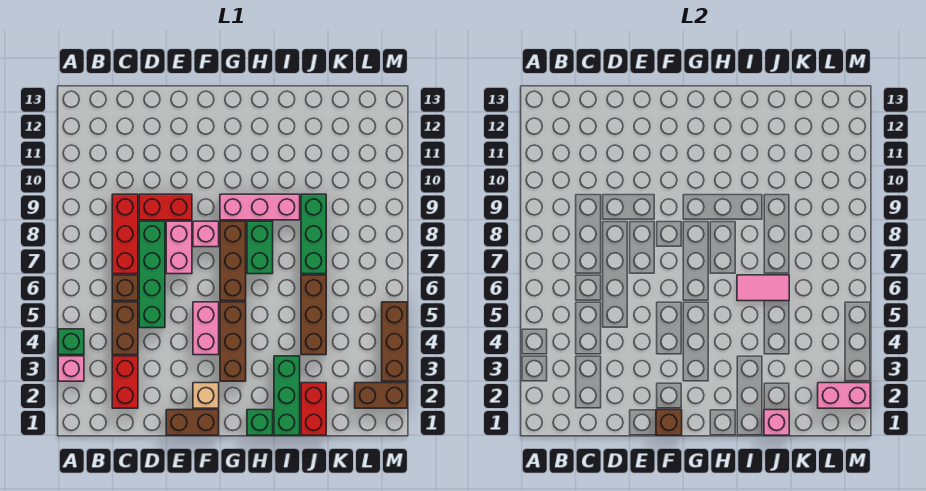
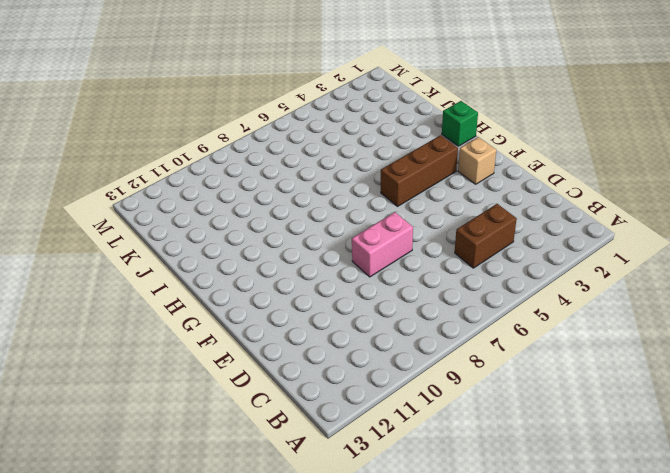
none -> pink brick A3 level 1
none -> green brick A4 level 1
none -> red brick C2:C3 level 1

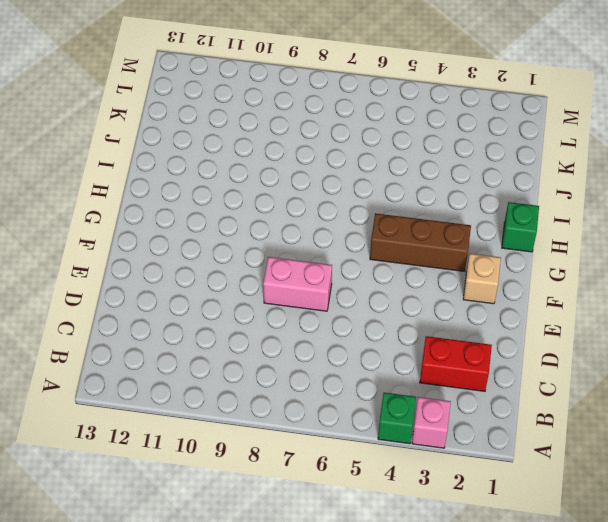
none -> brown brick C4:C5 level 1
none -> brown brick C6 level 1
none -> red brick C7:C9 level 1

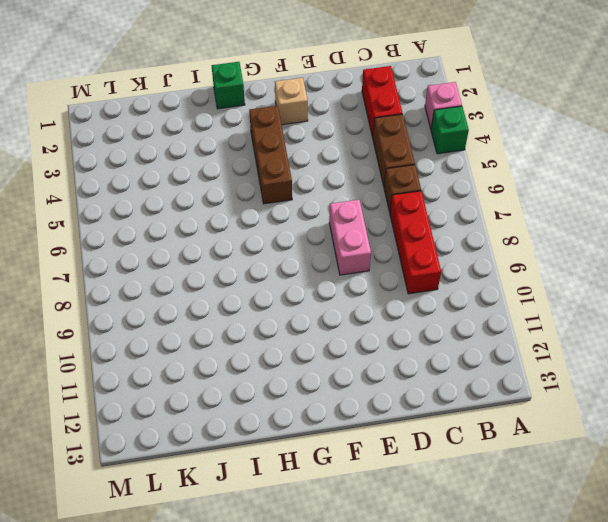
none -> green brick D5:D8 level 1
none -> red brick D9:E9 level 1
none -> brown brick E1:F1 level 1

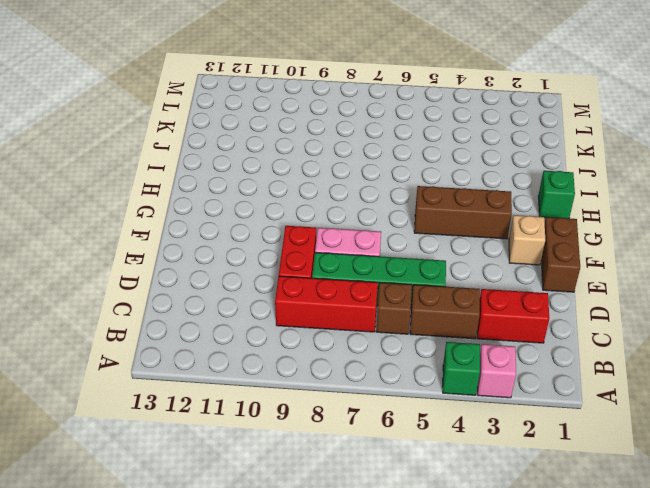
none -> pink brick F4:F5 level 1
none -> pink brick F8 level 1
none -> brown brick G6:G8 level 1

